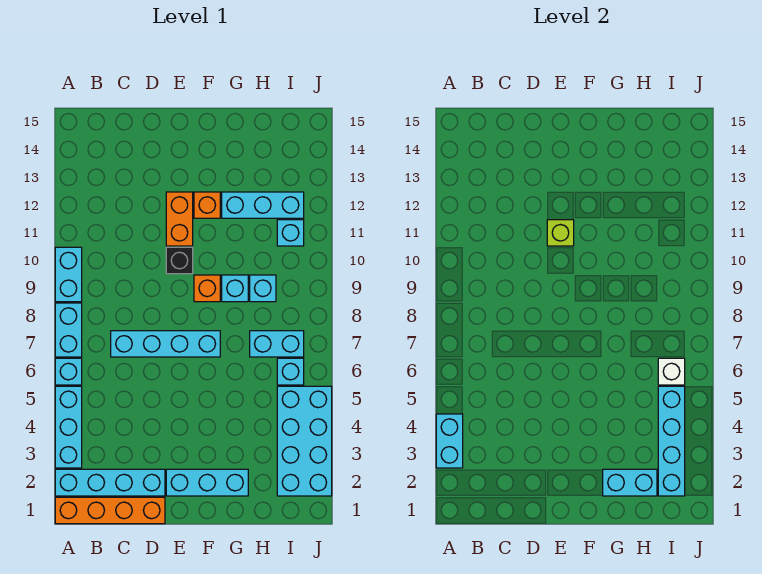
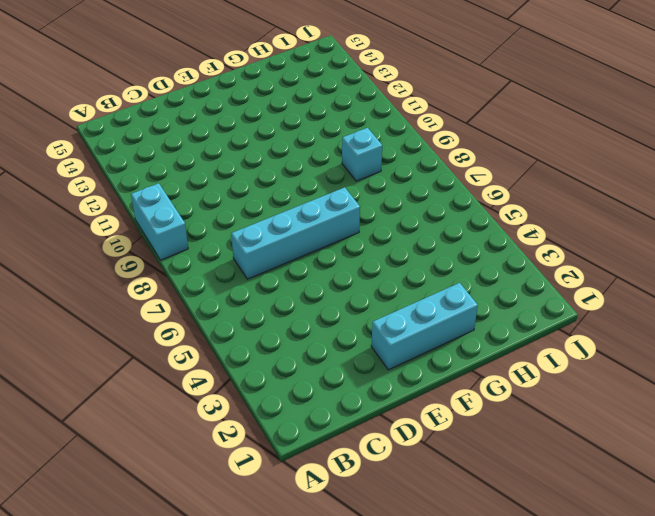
none -> orange brick A1:D1 level 1
none -> cyan brick A2:D2 level 1
none -> cyan brick A3:A5 level 1

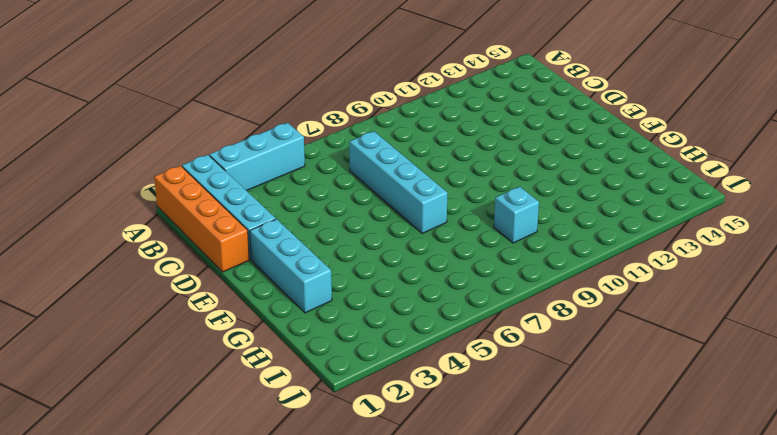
none -> cyan brick A6 level 1
none -> cyan brick A7:A8 level 1
none -> cyan brick A9:A10 level 1

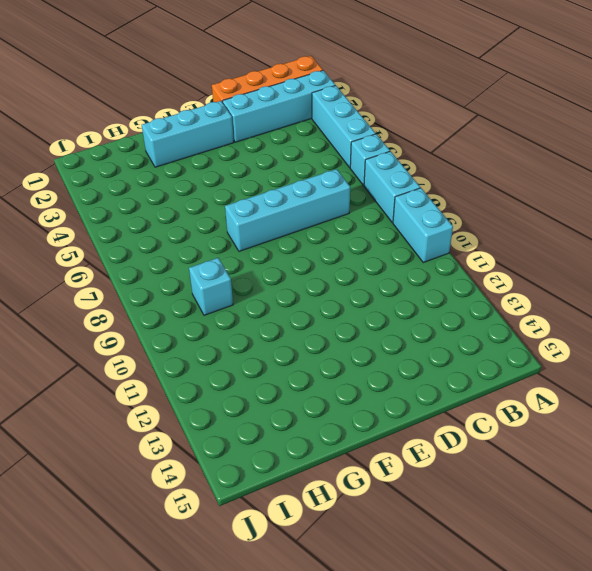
none -> black brick E10 level 1
none -> orange brick E11:E12 level 1
none -> orange brick F9 level 1

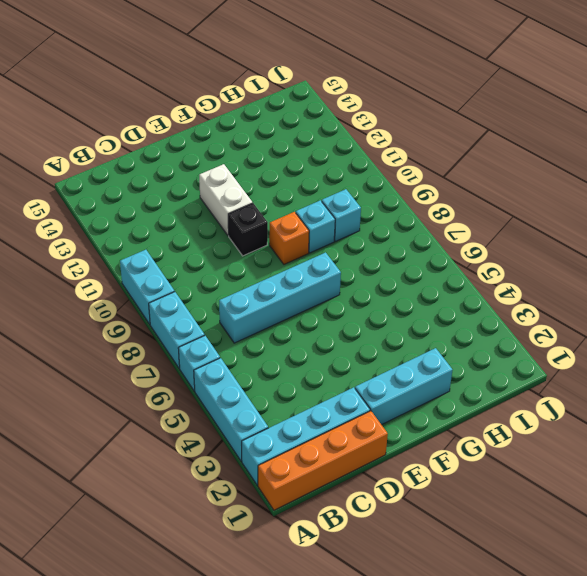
white brick E11:E12 level 1 -> orange brick E11:E12 level 1
none -> orange brick F12 level 1
none -> cyan brick G12:I12 level 1
none -> cyan brick H7:I7 level 1

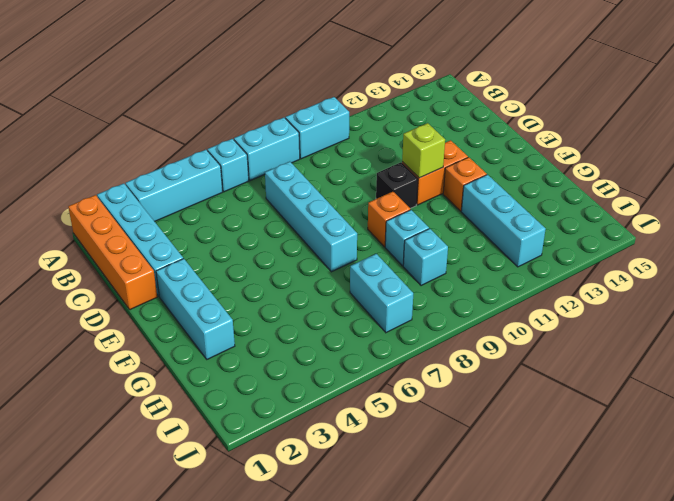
none -> cyan brick I2:J5 level 1
none -> cyan brick I6 level 1
none -> cyan brick I11 level 1

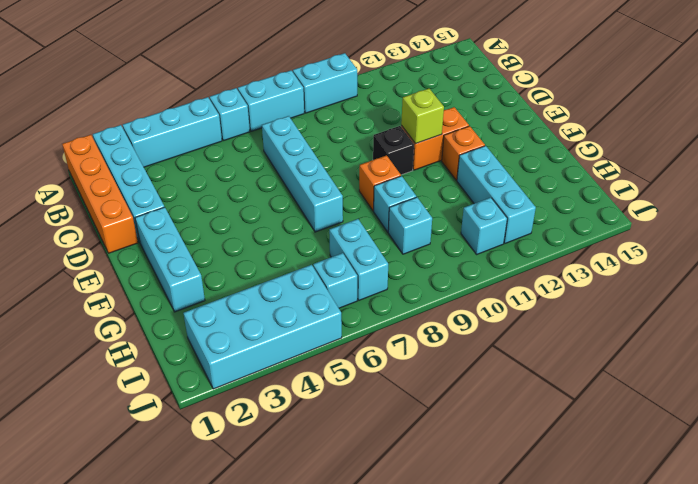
none -> cyan brick A3:A4 level 2
none -> cyan brick G2:H2 level 2
none -> cyan brick I2:I5 level 2

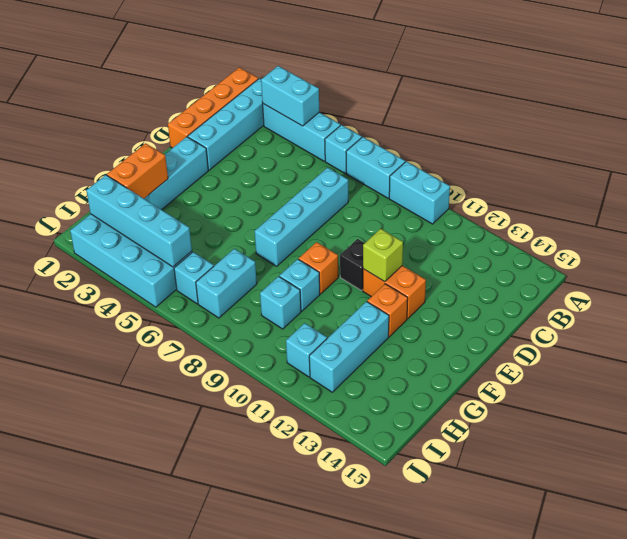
orange brick G2:H2 level 2 -> cyan brick G2:H2 level 2
none -> white brick I6 level 2

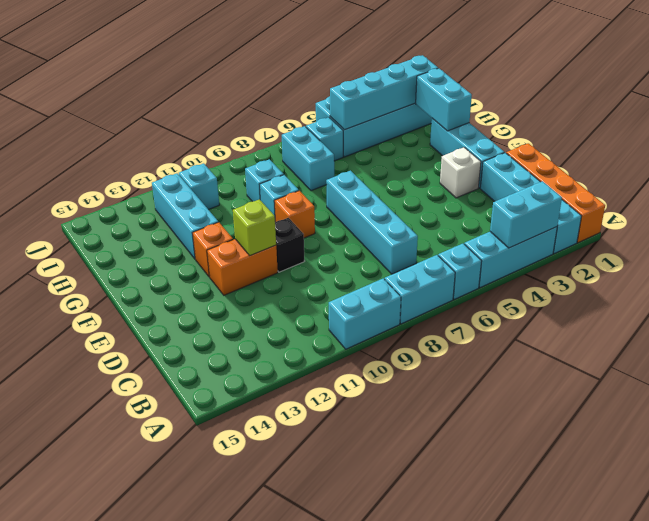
white brick E3 level 1 -> white brick I6 level 2

